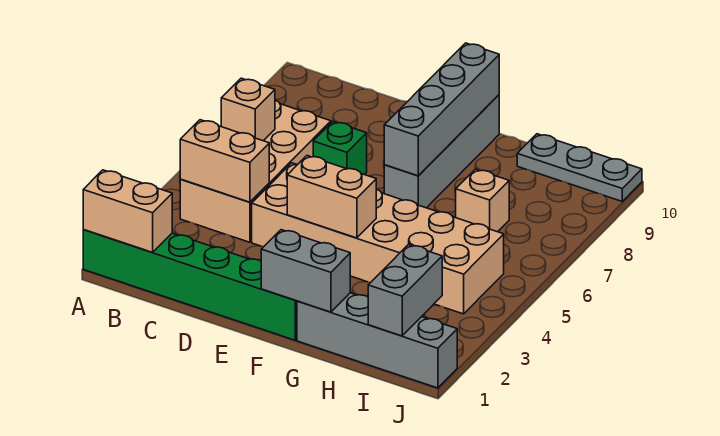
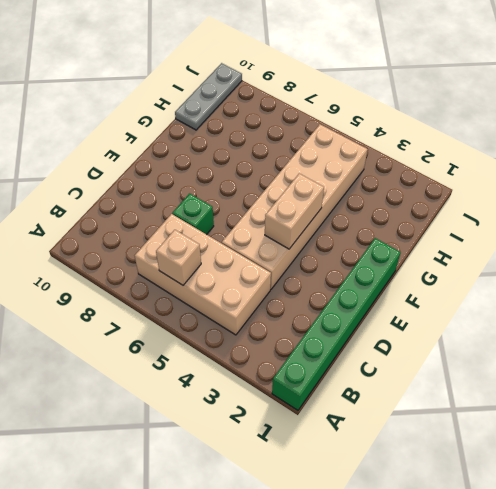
none -> grey brick F7:F10 level 1
none -> grey brick G1:J1 level 1
none -> tan brick H7 level 1

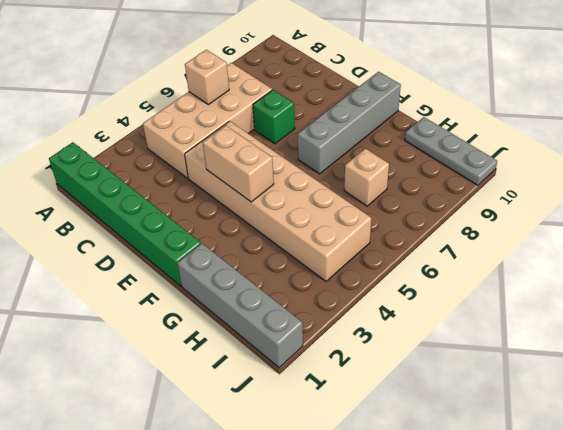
none -> tan brick A1:B1 level 2
none -> tan brick B4:C4 level 2
none -> grey brick F1:G1 level 2

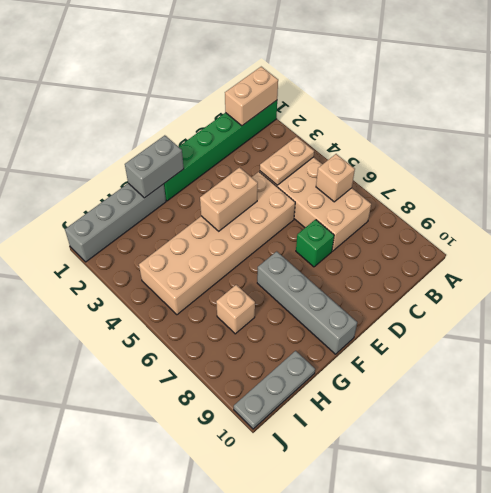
tan plate B4:C4 level 2 -> tan brick B4:C4 level 2
none -> grey brick F7:F10 level 2
none -> grey brick I1:I2 level 2

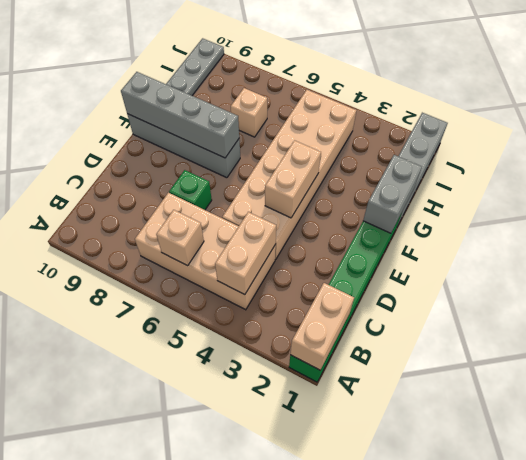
none -> grey brick I1:I2 level 2

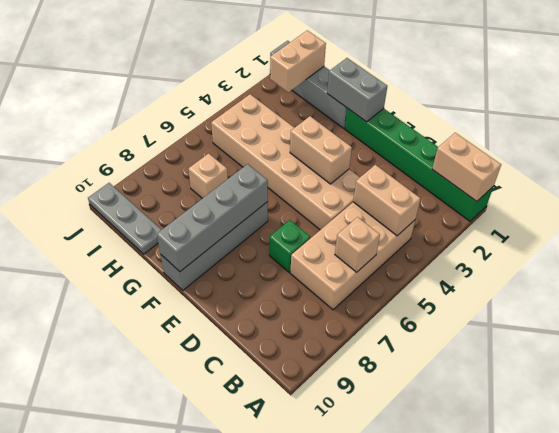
tan brick I1:I2 level 2 -> grey brick I1:I2 level 2

